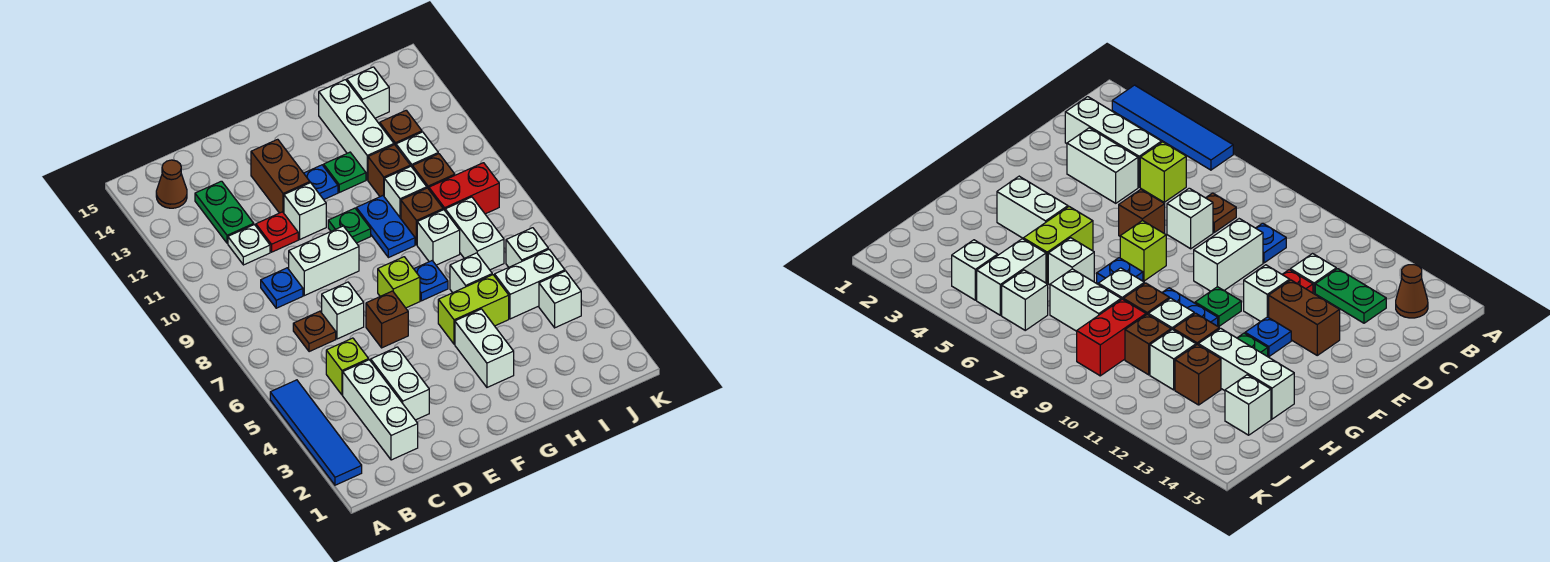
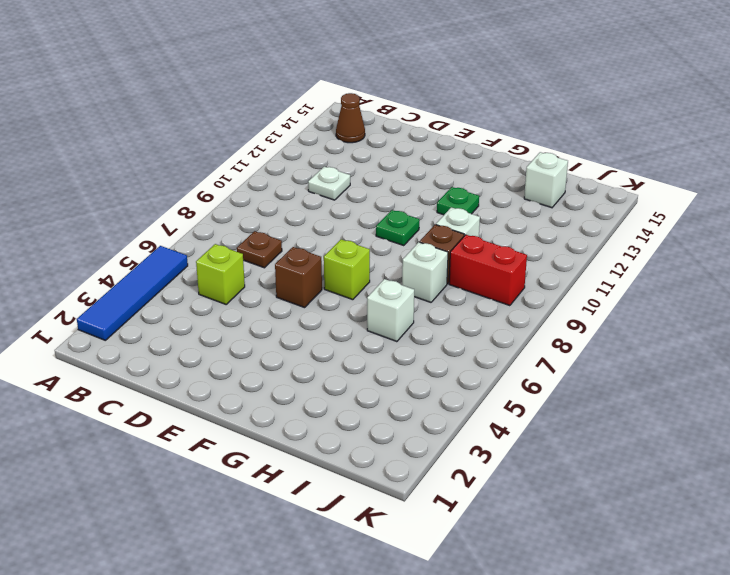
none -> white brick C2:C4 level 1
none -> blue plate C9 level 1
none -> green plate C12:C13 level 1
none -> white brick D3:D4 level 1

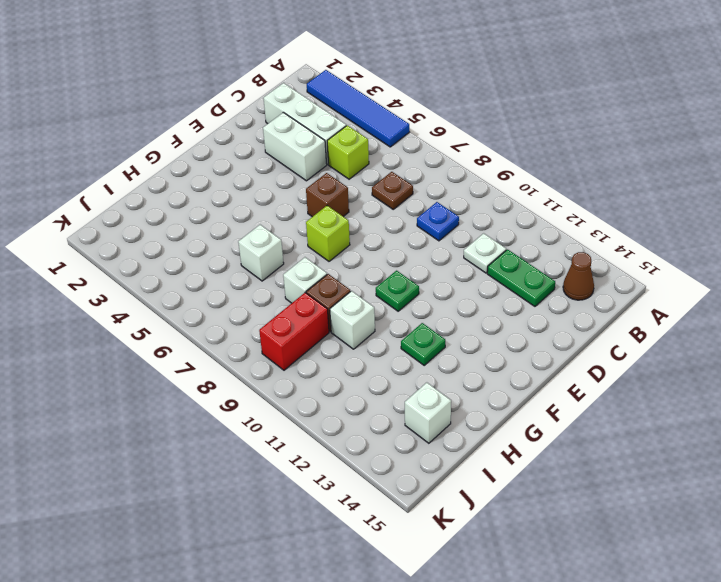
none -> white brick D7 level 1
none -> white brick D9:E9 level 1
none -> red plate D11 level 1
none -> white brick E11 level 1

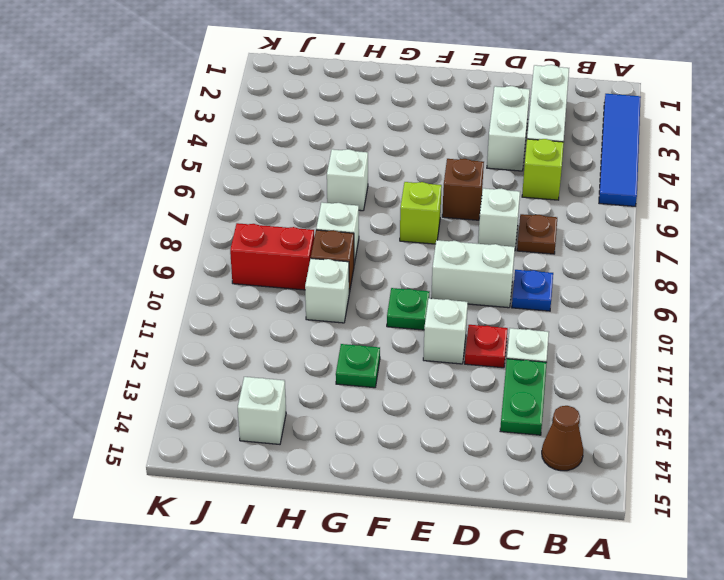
none -> brown brick E12:E13 level 1
none -> blue plate F12 level 1
none -> white brick G3:G4 level 1
none -> lime brick G5:H5 level 1

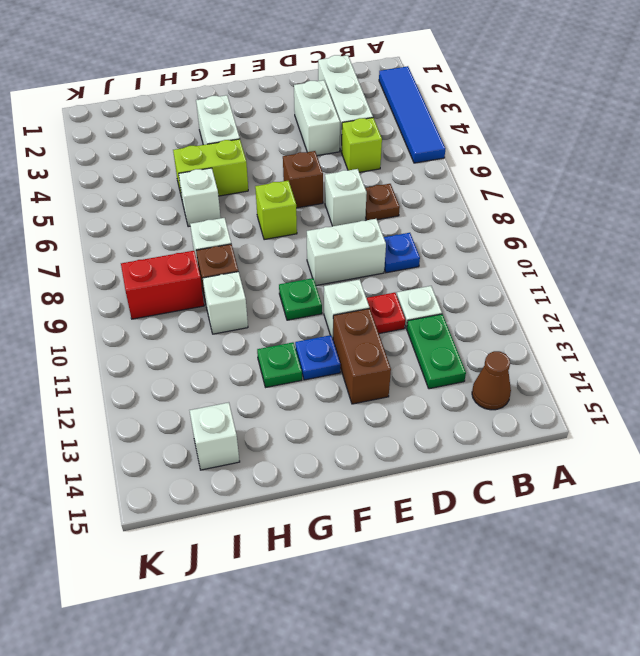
none -> blue plate G7 level 1
none -> blue plate G9:G10 level 1
none -> brown brick H11 level 1
none -> white brick H12:H14 level 1

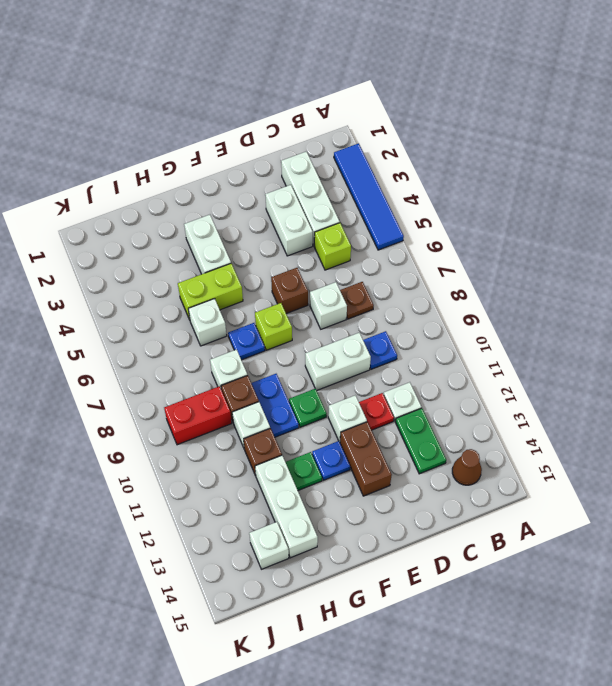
none -> white brick I5:J5 level 1
none -> white brick I7:I8 level 1
none -> brown brick I10 level 1
none -> white brick I11 level 1

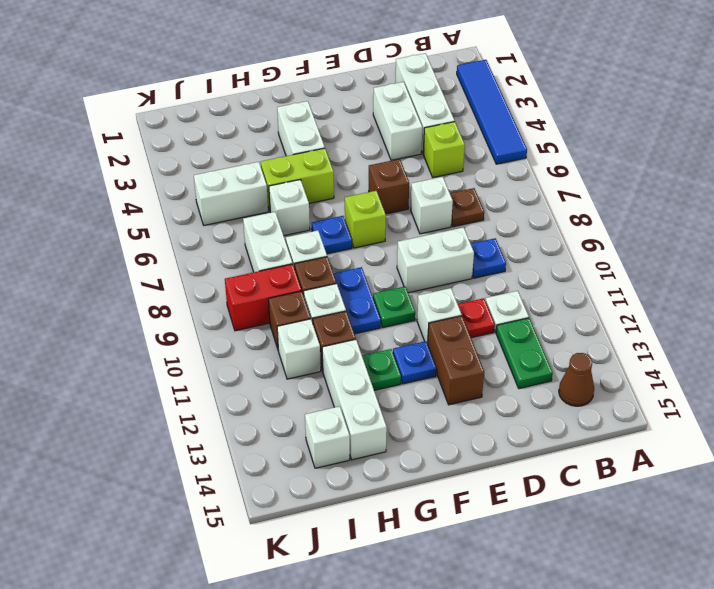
none -> brown brick I12 level 1
none -> white brick J4 level 1
none -> white brick J6 level 1

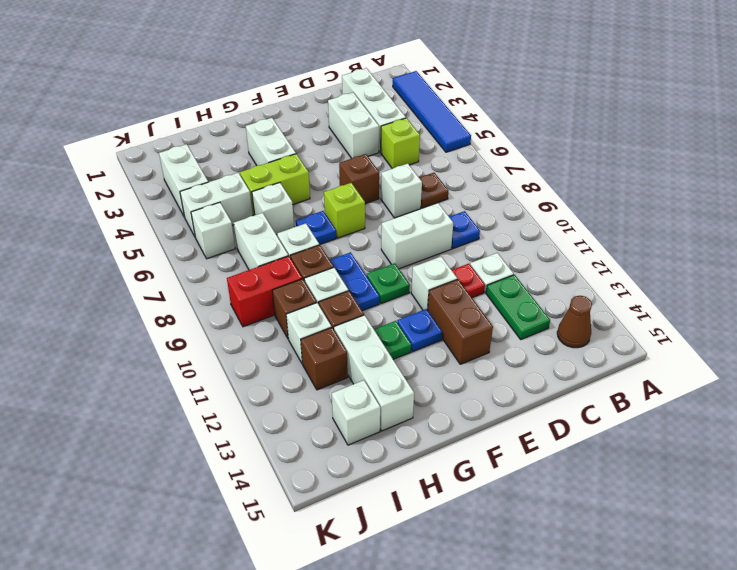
white brick J3:J4 level 1 -> white brick J4 level 1

